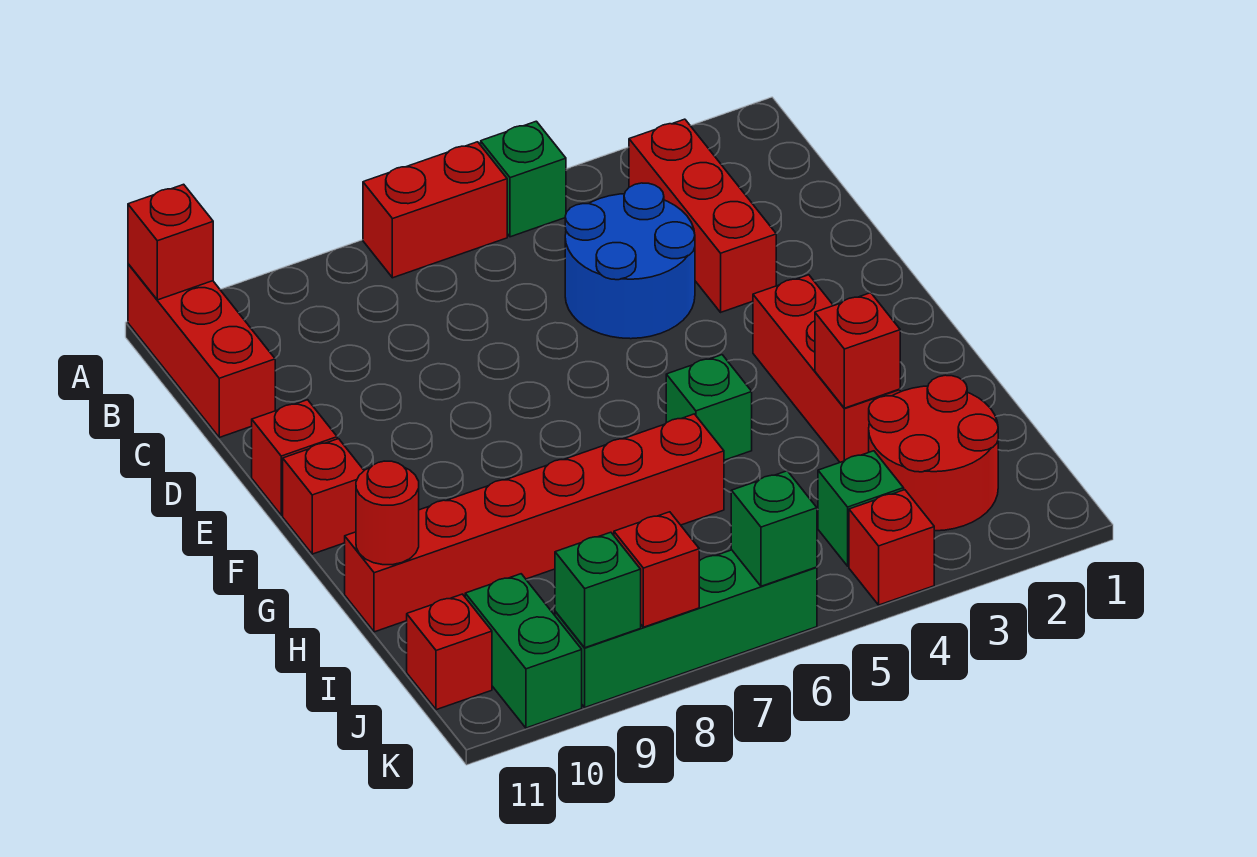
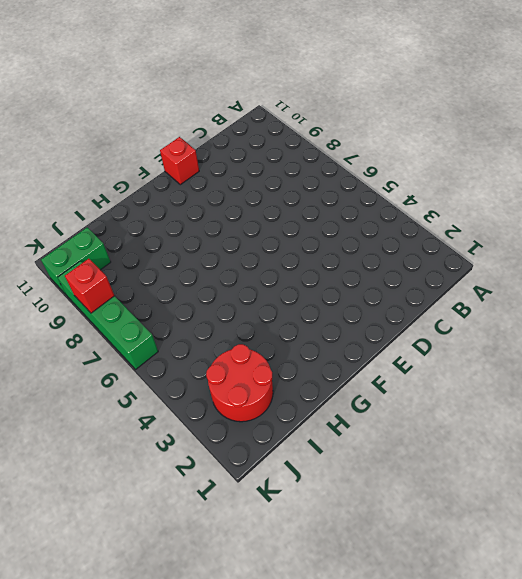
none -> green brick A5 level 1
none -> red brick A6:A7 level 1
none -> red brick A11:C11 level 1

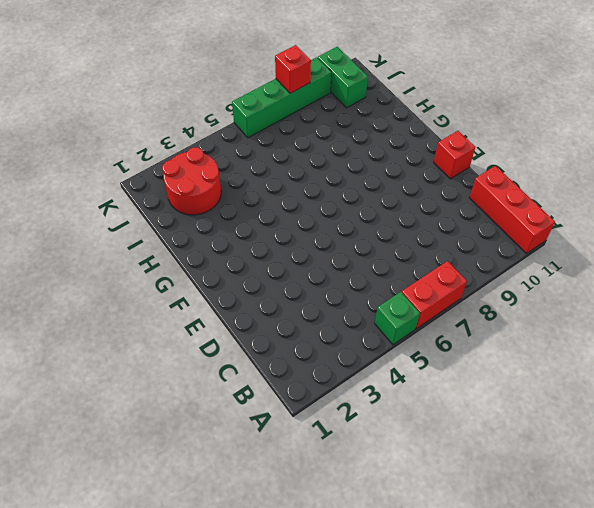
none -> red brick B3:D3 level 1
none -> blue round brick C4:D5 level 1
none -> red brick F3:H3 level 1

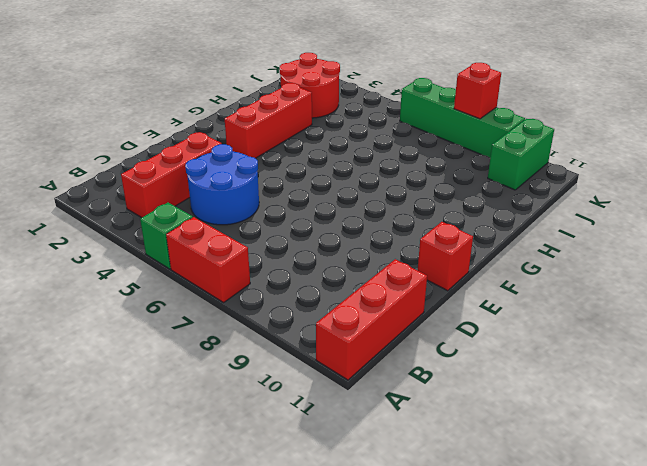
none -> red brick F11 level 1
none -> green brick G5 level 1
none -> red brick H6:H11 level 1

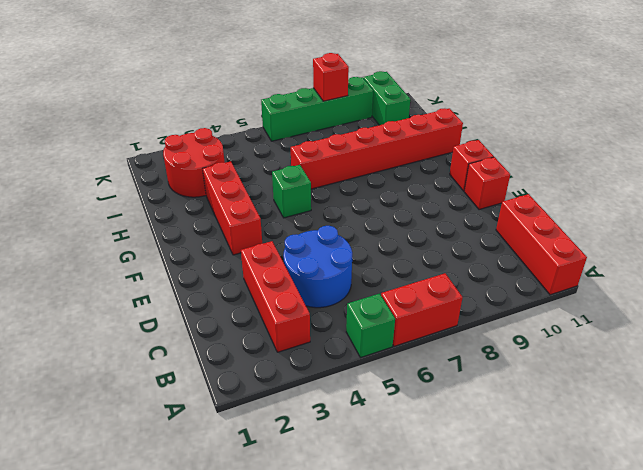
none -> green brick J4 level 1
none -> red brick J11 level 1
none -> red brick K4 level 1

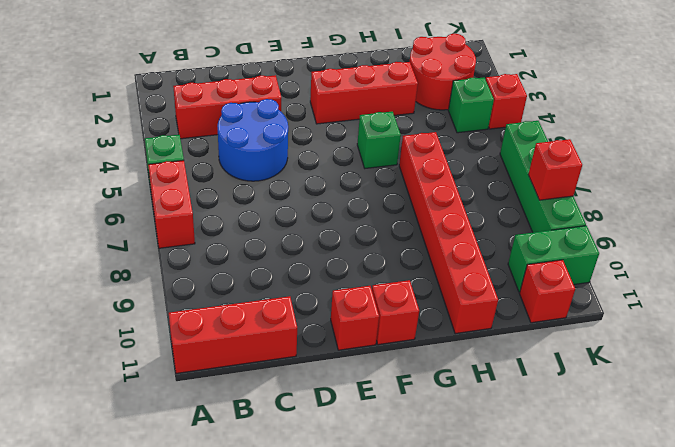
none -> red brick A11 level 2
none -> red brick H3 level 2
none -> red round brick H11 level 2

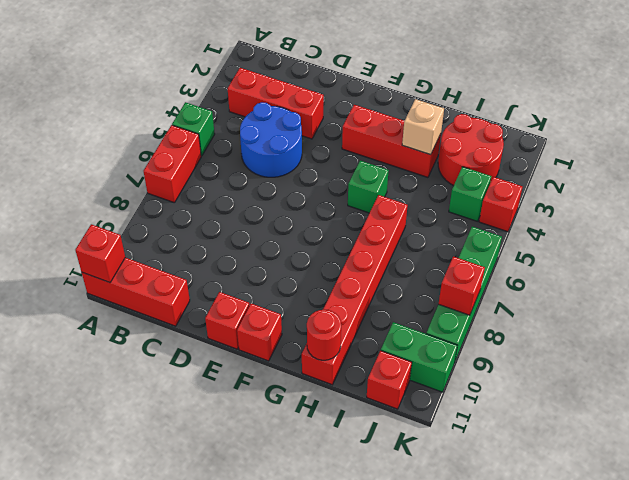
tan brick H3 level 2 -> red brick H3 level 2
none -> green brick K6 level 2
none -> green brick K9 level 2

